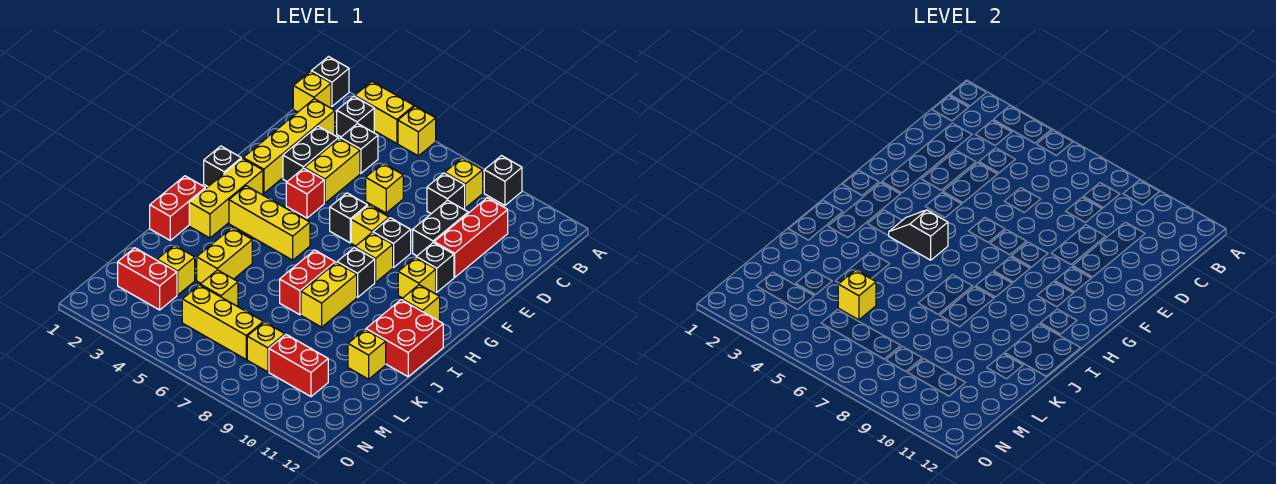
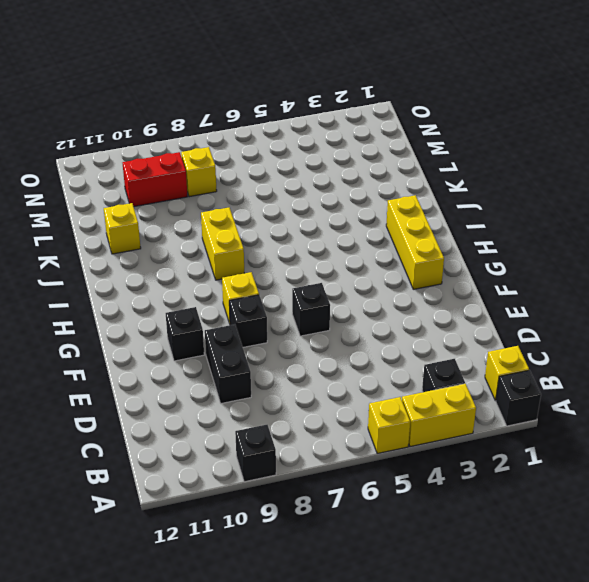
none -> yellow brick B8 level 1
none -> yellow brick C2:F2 level 1
none -> black brick C4 level 1
none -> black brick C8 level 1

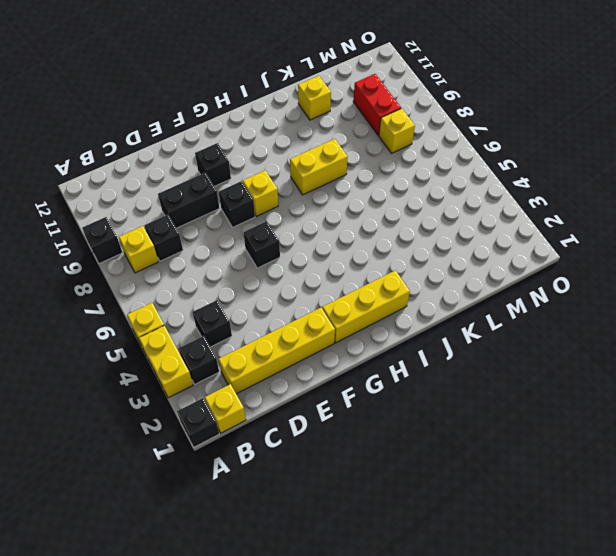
none -> red brick C10:E10 level 1
none -> black brick D3:E3 level 1
none -> yellow brick D4:E4 level 1
none -> yellow brick D6 level 1

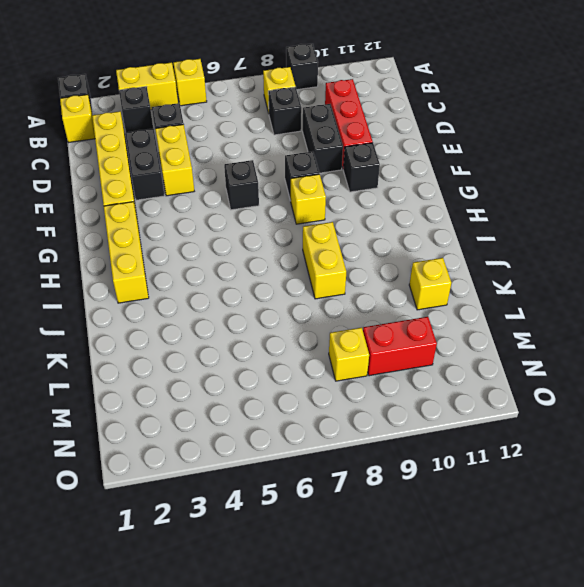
none -> yellow brick D6 level 1
none -> red brick F4 level 1
none -> yellow brick F7 level 1
none -> black brick G1 level 1

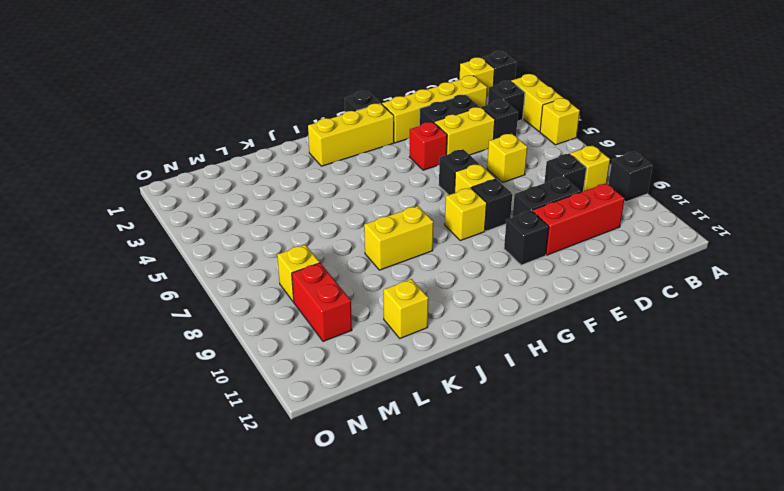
none -> yellow brick G10 level 1
none -> yellow brick H3:H5 level 1
none -> black brick H8 level 1
none -> yellow brick H11 level 1

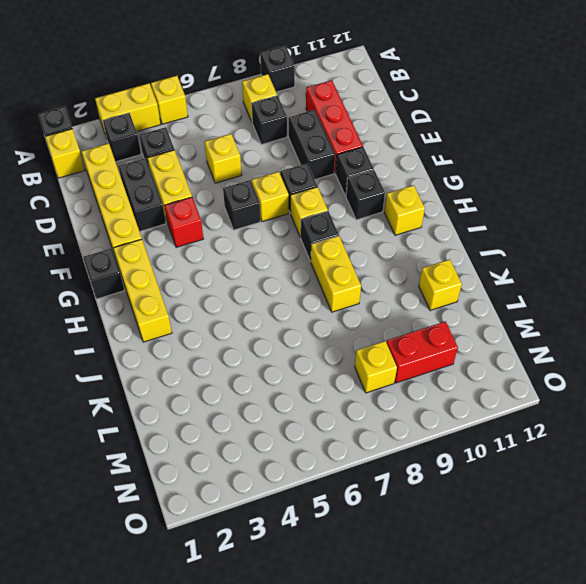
black brick G10 level 1 -> yellow brick G10 level 1
none -> yellow brick H3:H5 level 1
none -> red brick I1:J1 level 1
none -> red brick I7:J7 level 1
none -> red brick I11:J12 level 1

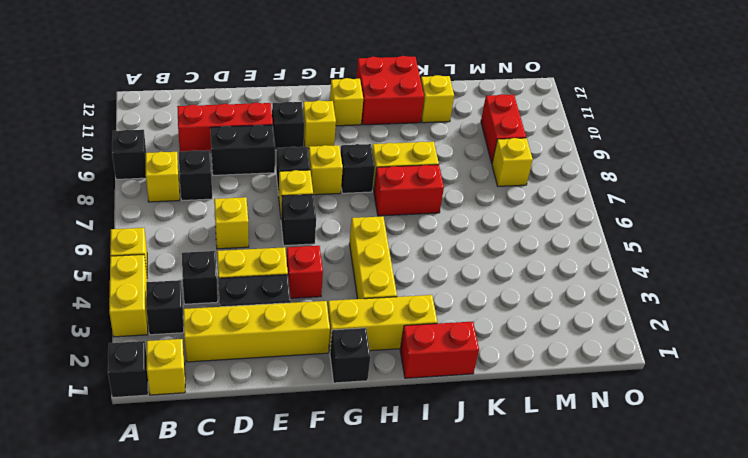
none -> yellow brick J4:K4 level 1
none -> yellow brick L3 level 1
none -> yellow brick L5 level 1
none -> red brick M2:M3 level 1

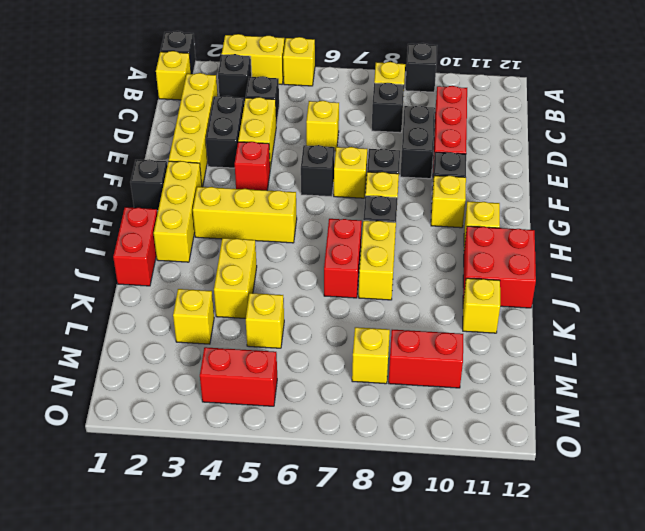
red brick N4:N5 level 1 -> red brick M2:M3 level 1
none -> yellow brick M5:M7 level 1
none -> black slope H4:H5 level 2 top 5
none -> yellow brick L5 level 2

